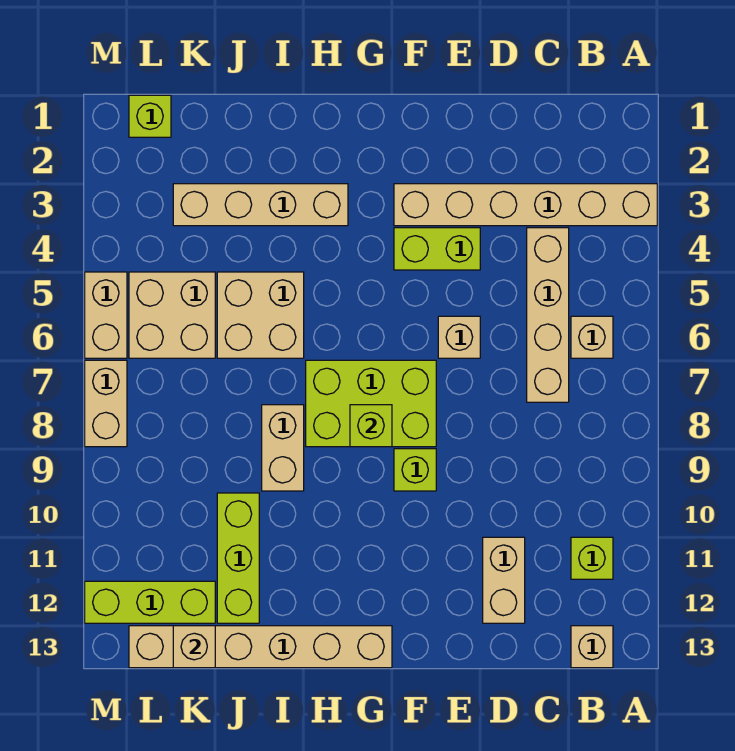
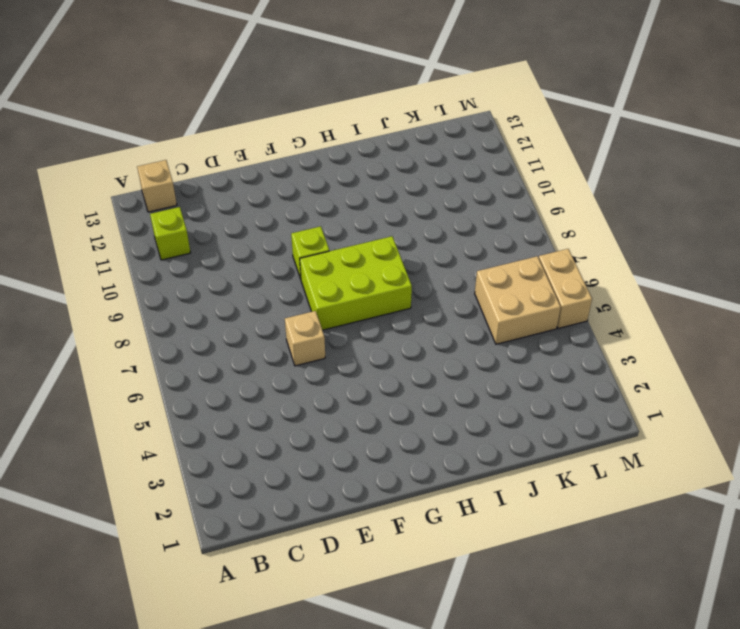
none -> tan brick A3:F3 level 1
none -> tan brick B6 level 1
none -> tan brick C4:C7 level 1

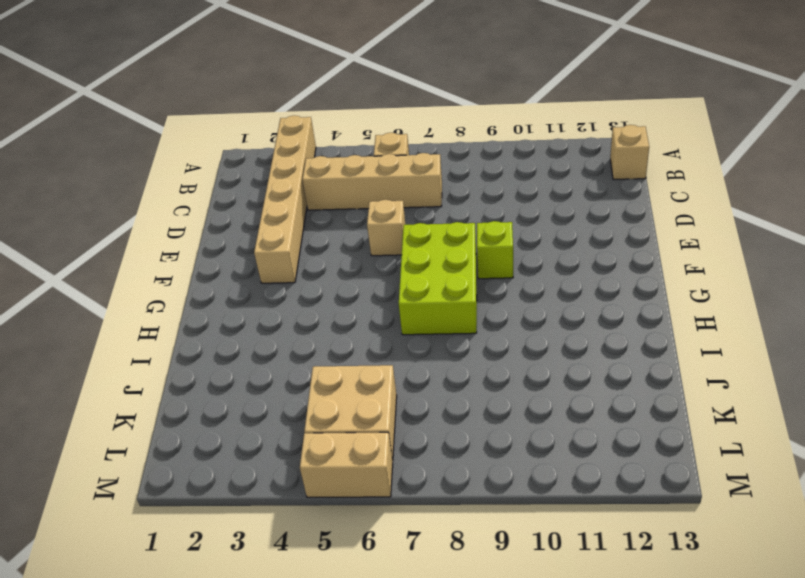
none -> lime brick B11 level 1
none -> tan brick D11:D12 level 1
none -> lime brick E4:F4 level 1

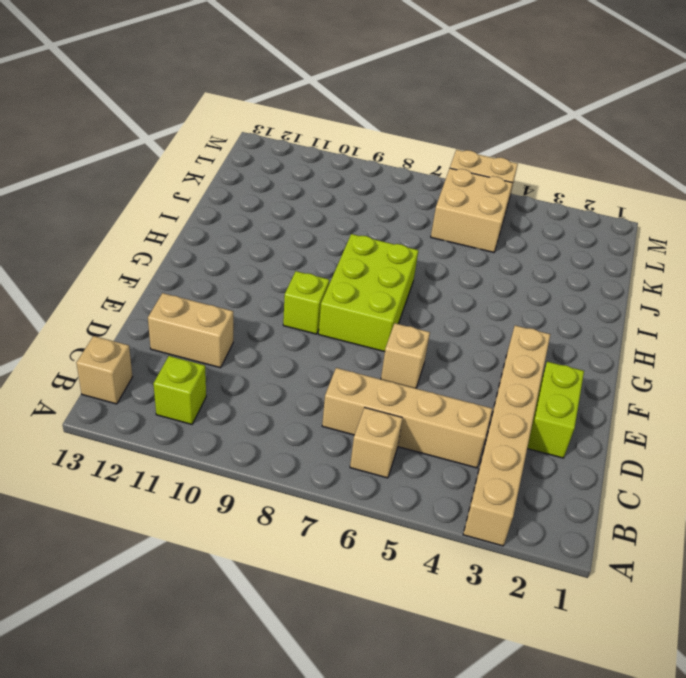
lime brick D2:E2 level 1 -> lime brick E4:F4 level 1
none -> tan brick G13:L13 level 1
none -> tan brick H3:K3 level 1
none -> tan brick I5:J6 level 1

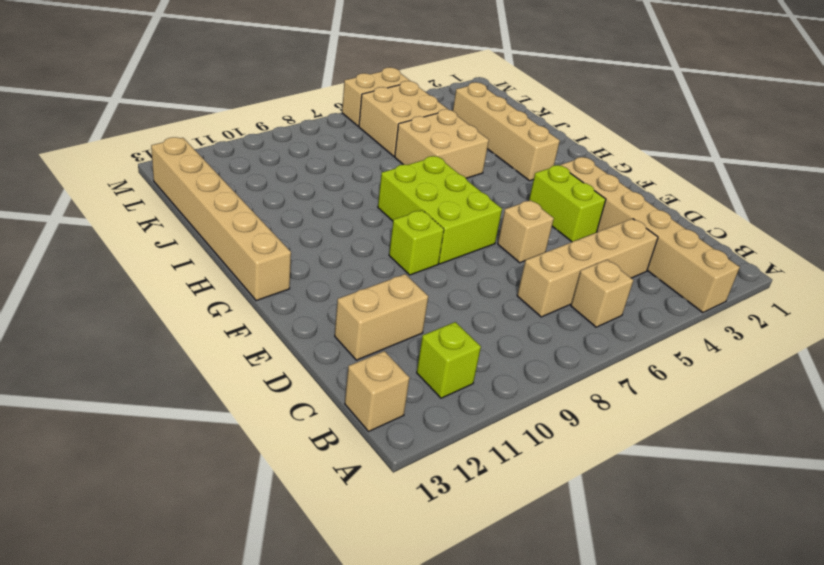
none -> tan brick I8:I9 level 1
none -> lime brick J10:J12 level 1
none -> lime brick K12:M12 level 1

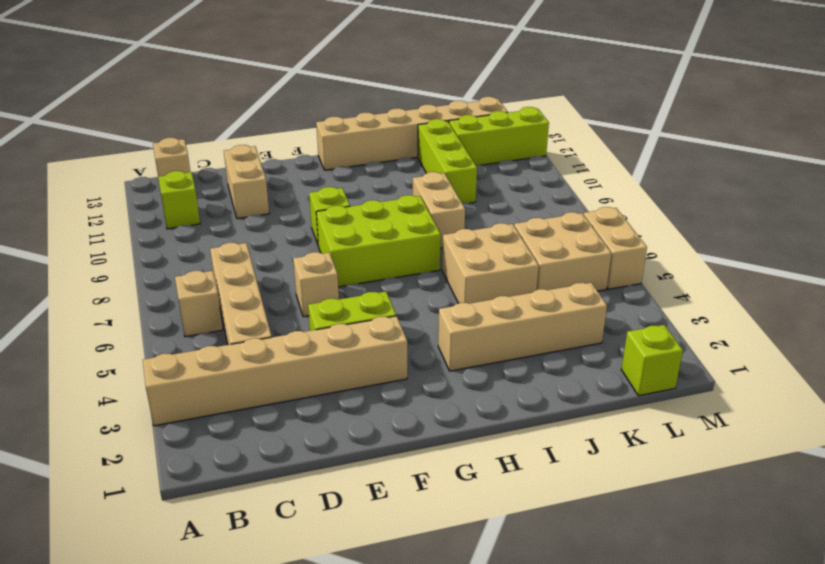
none -> tan brick M7:M8 level 1
none -> lime brick G8 level 2
none -> tan brick K13 level 2

